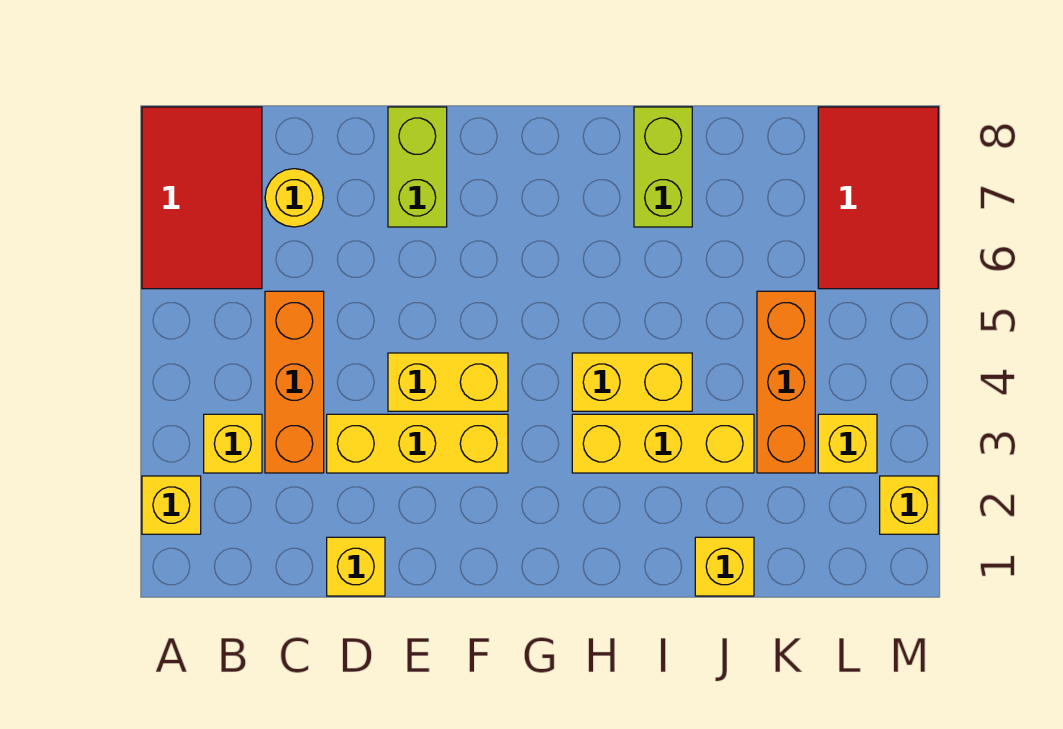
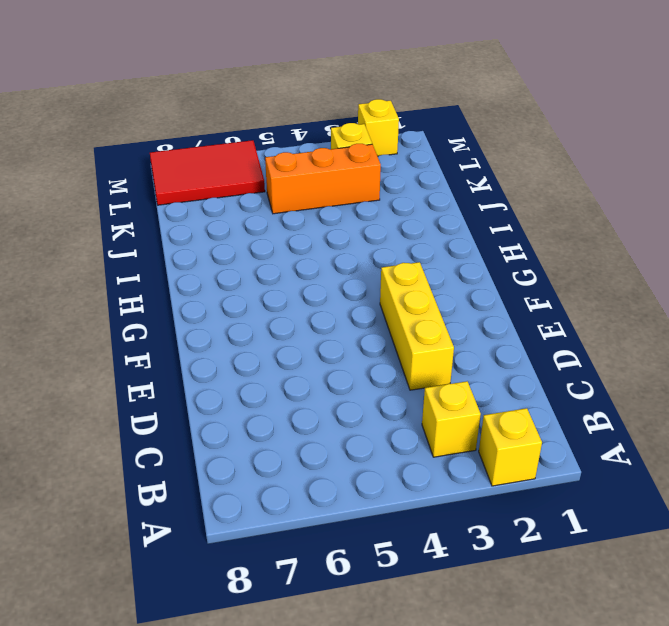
none -> red tile A6:B8 level 1
none -> orange brick C3:C5 level 1
none -> yellow round brick C7 level 1

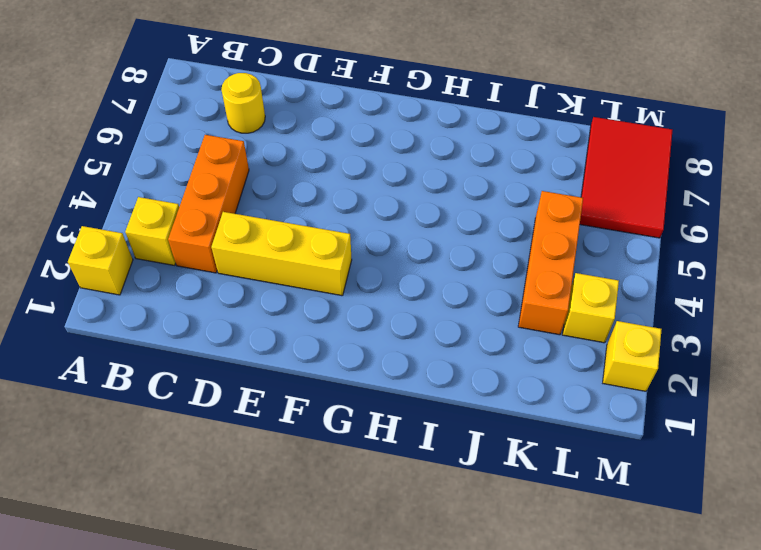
none -> red tile A6:B8 level 1
none -> yellow brick D1 level 1
none -> yellow brick E4:F4 level 1

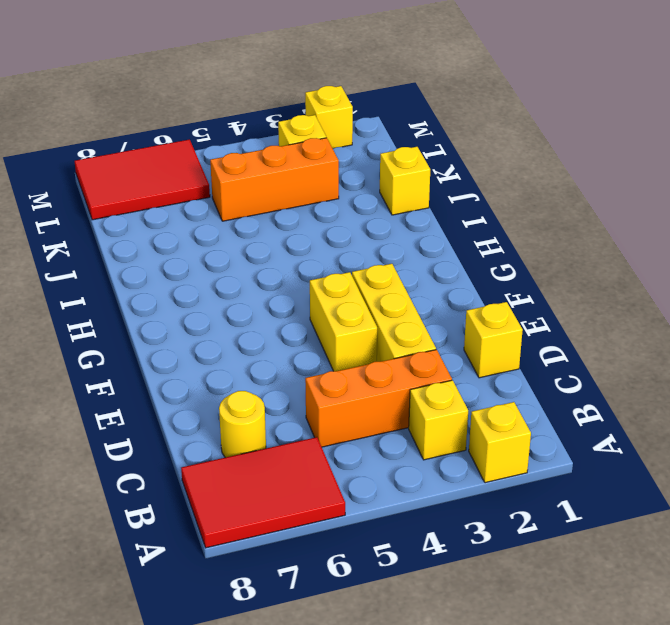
none -> lime brick E7:E8 level 1
none -> yellow brick H3:J3 level 1
none -> yellow brick H4:I4 level 1

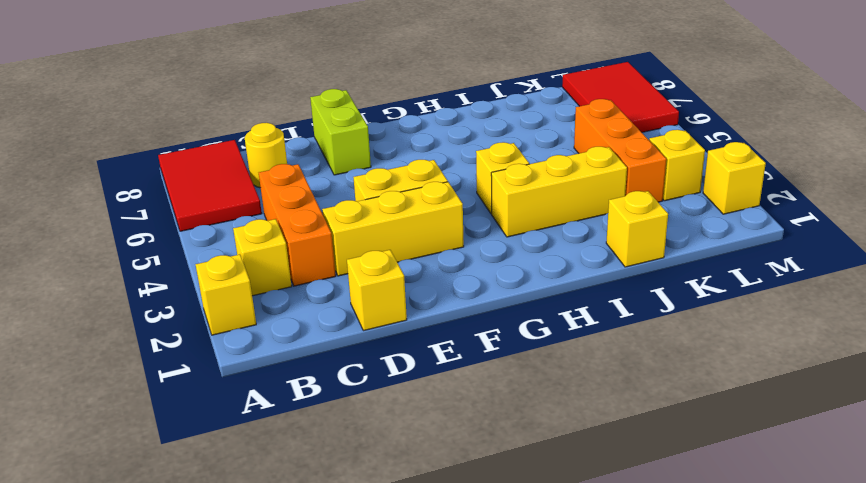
yellow brick H4 level 1 -> yellow brick H4:I4 level 1
none -> lime brick I7:I8 level 1

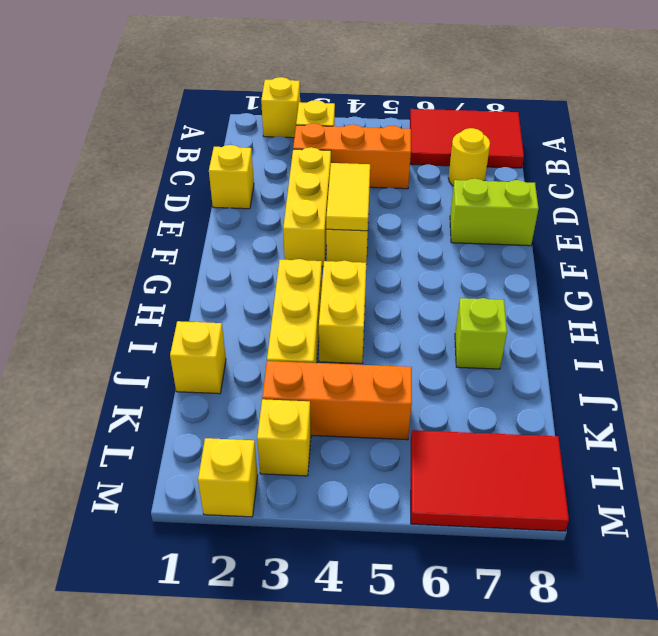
yellow tile E4:F4 level 2 -> none
lime brick I7 level 1 -> lime brick I7:I8 level 1

